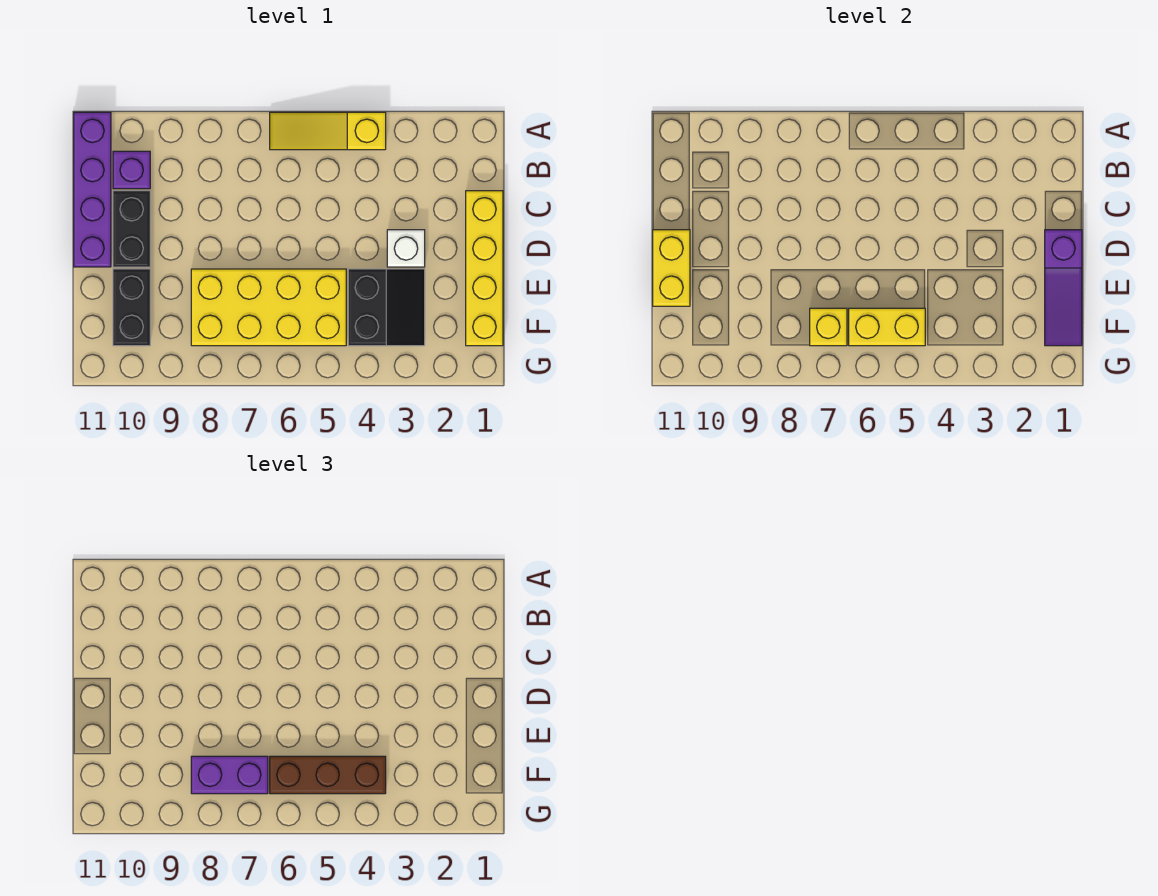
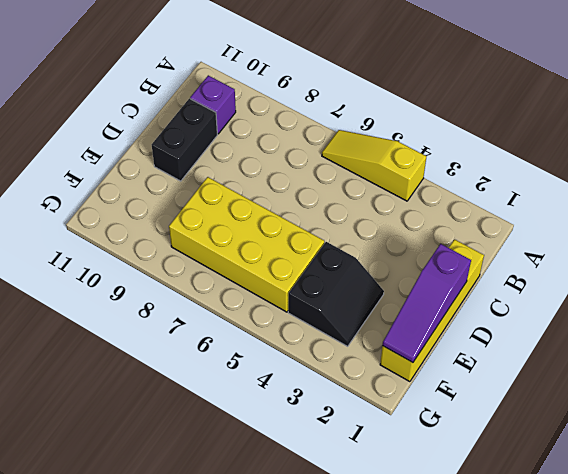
none -> purple brick A11:D11 level 1
none -> white brick D3 level 1
none -> black brick E10:F10 level 1

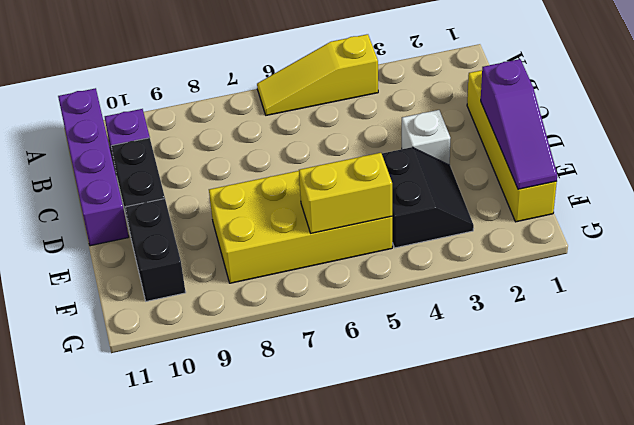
none -> yellow brick D11:E11 level 2
none -> yellow brick F7 level 2
none -> brown brick F4:F6 level 3

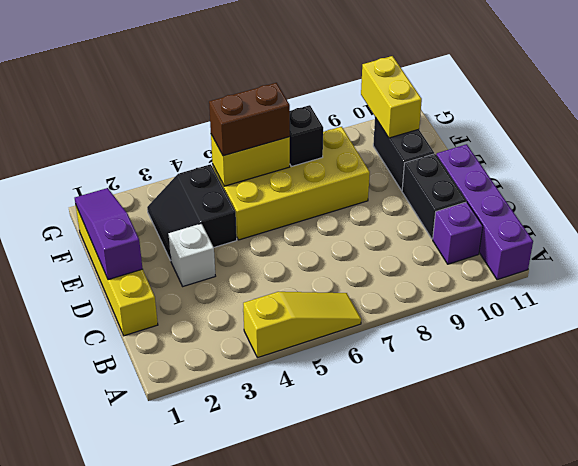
brown brick F5:F6 level 3 -> brown brick F4:F6 level 3
black brick F7 level 2 -> yellow brick F7 level 2
yellow brick F10:G10 level 2 -> yellow brick D11:E11 level 2
none -> purple brick F7:F8 level 3

